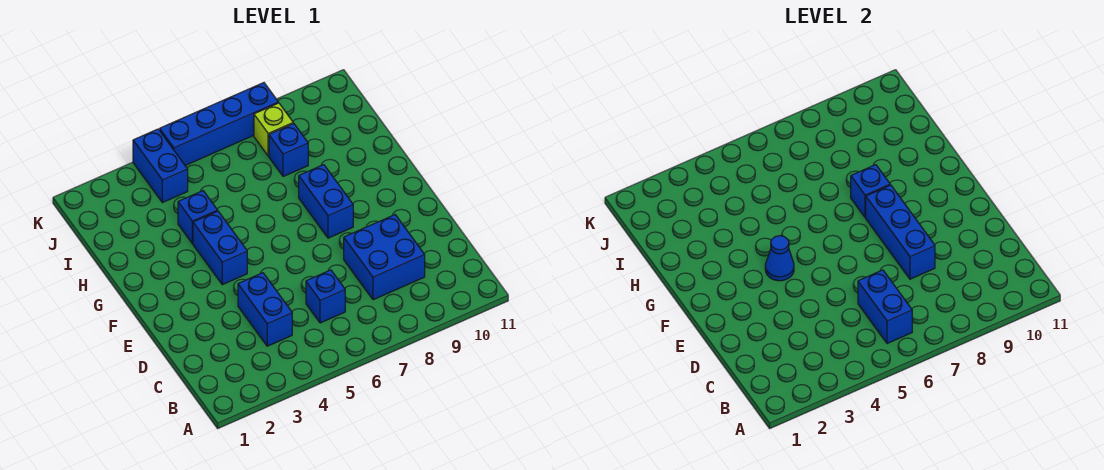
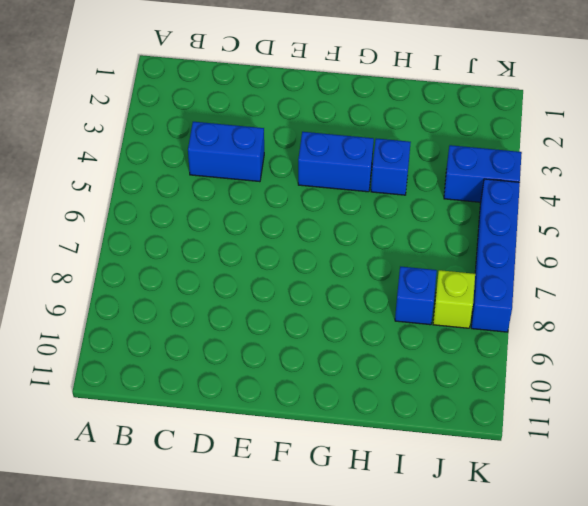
none -> blue brick C6 level 1
none -> blue brick C8:D9 level 1
none -> blue brick F8:G8 level 1

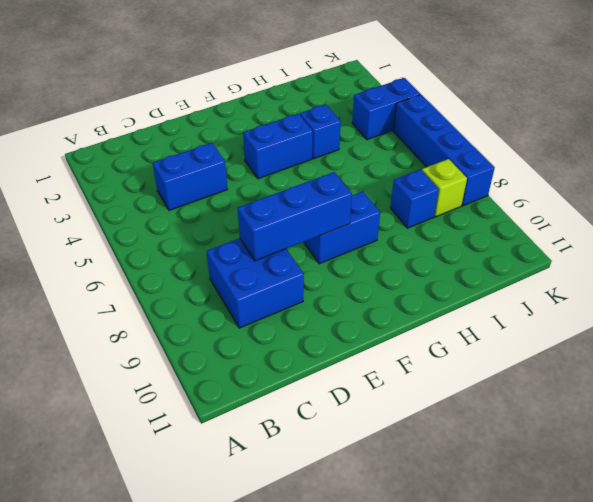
none -> blue brick C6 level 1
none -> blue brick B6:C6 level 2
none -> blue cone F4 level 2

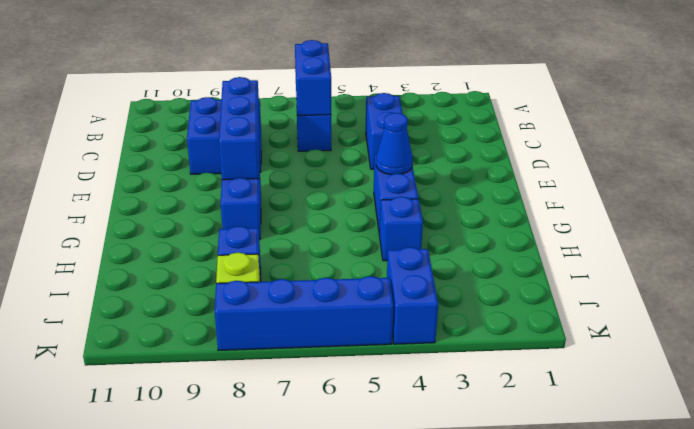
none -> blue brick G8 level 2

